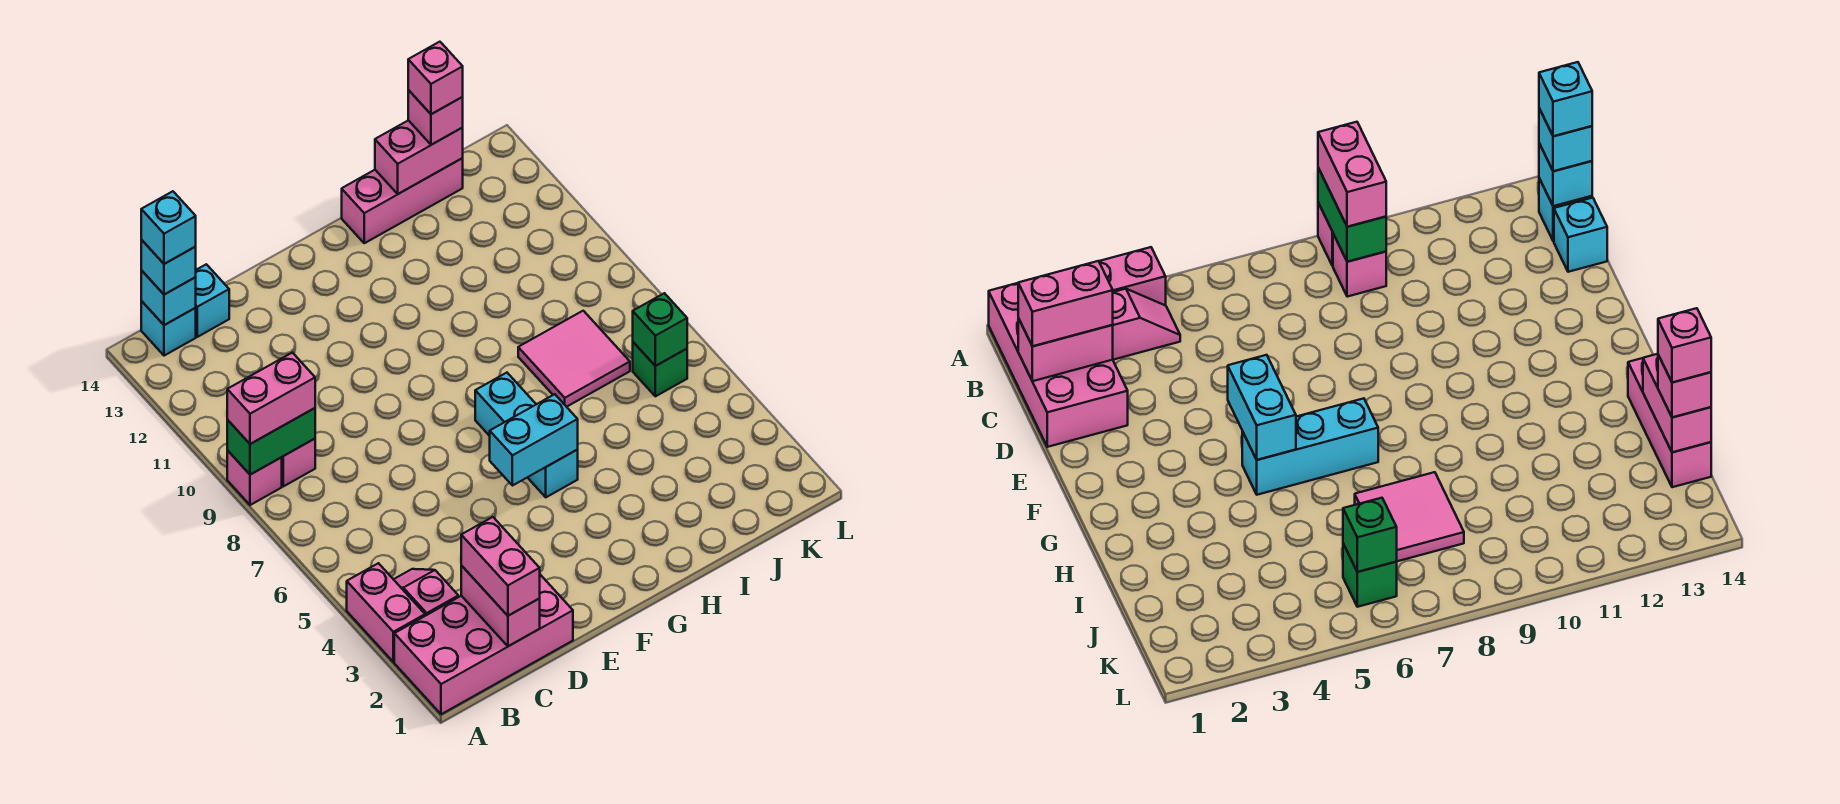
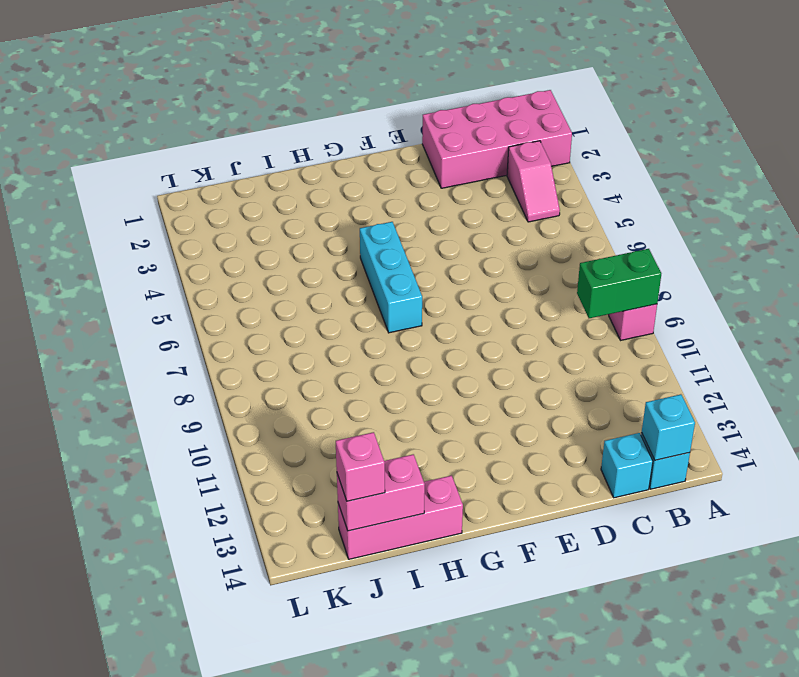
none -> pink brick A3:A4 level 1
none -> pink brick B9 level 1
none -> pink tile I7:J8 level 1

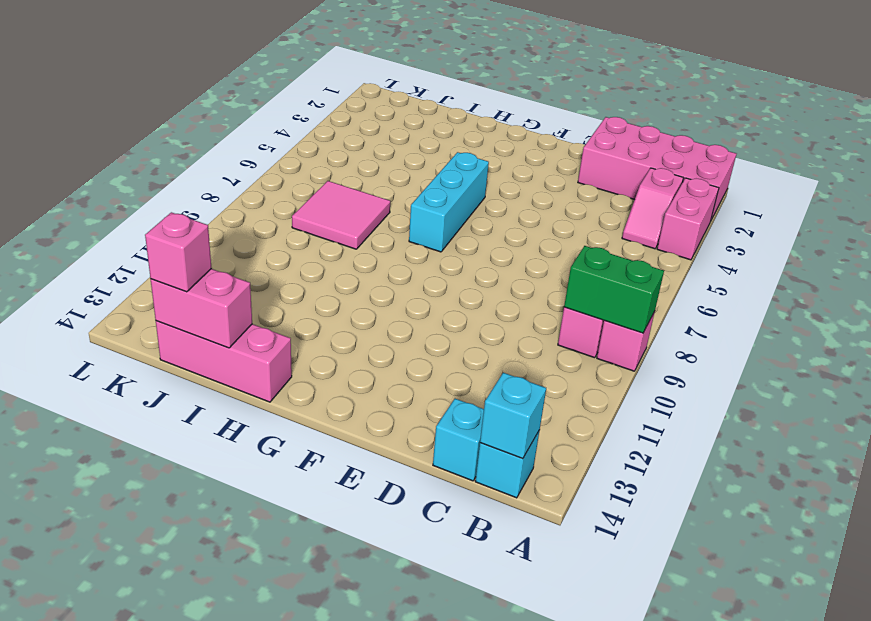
none -> green brick K6 level 1
none -> pink brick C1:C2 level 2
none -> cyan brick F5:G5 level 2

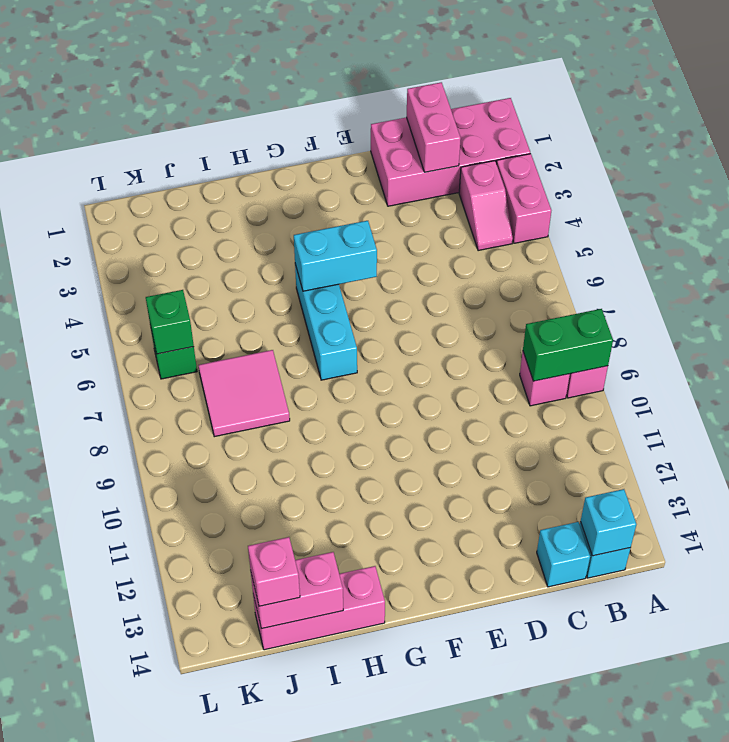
none -> pink brick A9:B9 level 3
none -> cyan brick B14 level 3
none -> pink brick C1:C2 level 3

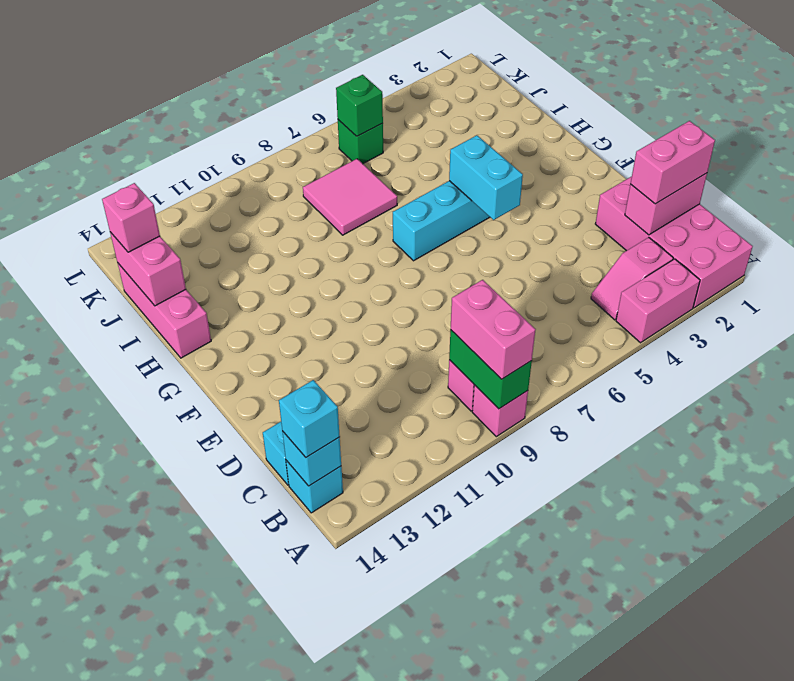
none -> cyan brick B14 level 4
none -> pink brick J14 level 4

